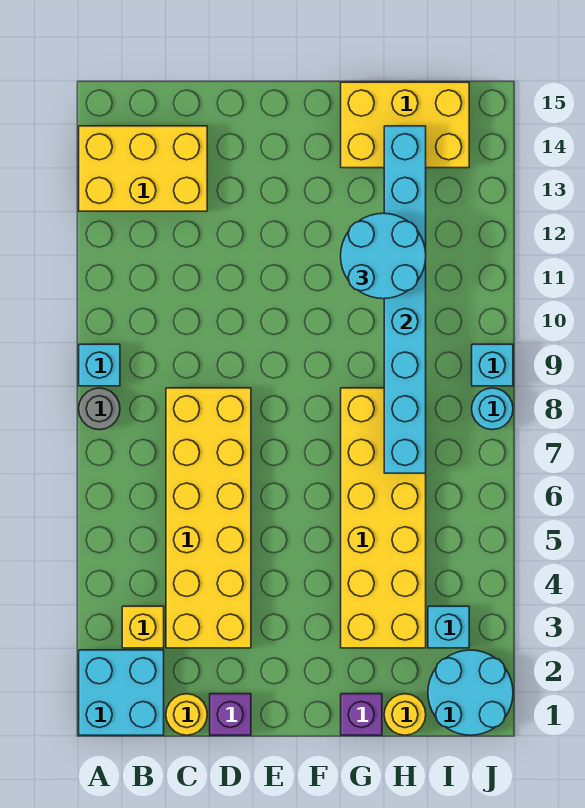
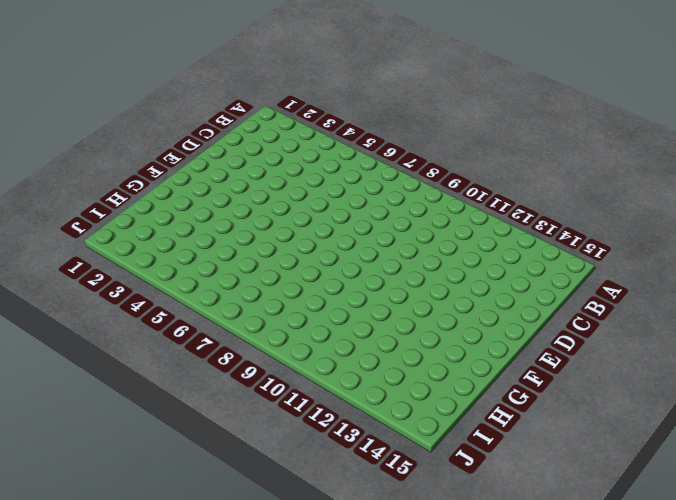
none -> cyan brick A1:B2 level 1
none -> grey round brick A8 level 1
none -> cyan brick A9 level 1

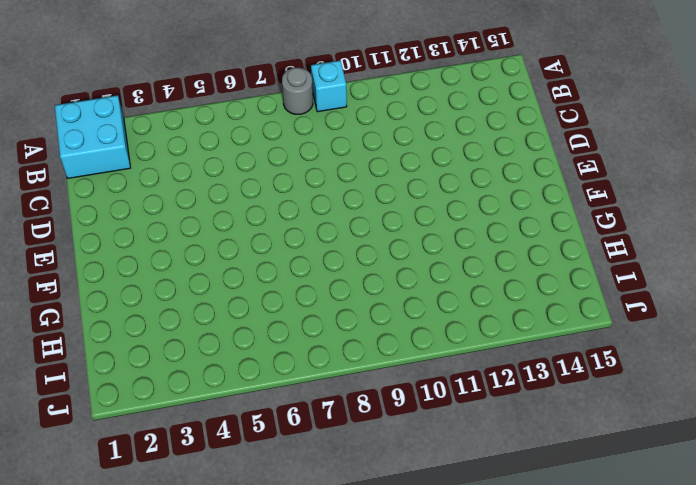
none -> yellow brick A13:C14 level 1
none -> yellow brick B3 level 1
none -> yellow round brick C1 level 1

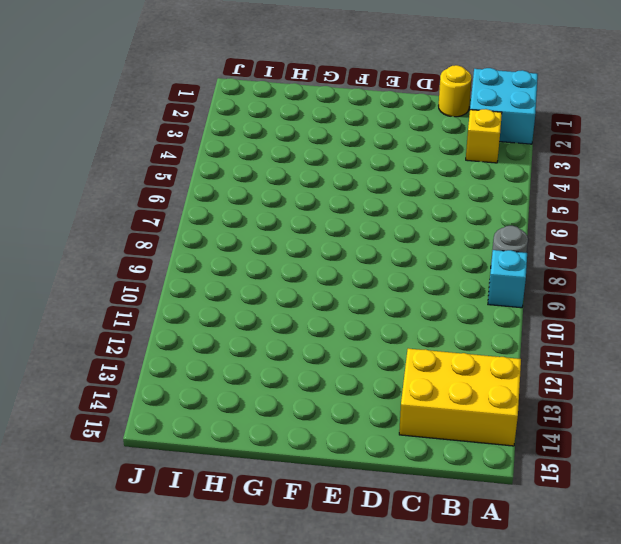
none -> yellow brick C3:D8 level 1
none -> purple brick D1 level 1
none -> purple brick G1 level 1

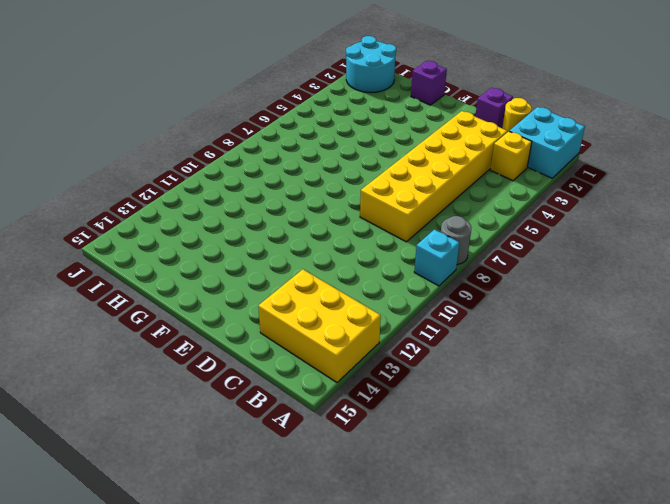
none -> yellow brick G3:H8 level 1
none -> yellow brick G14:I15 level 1
none -> yellow round brick H1 level 1

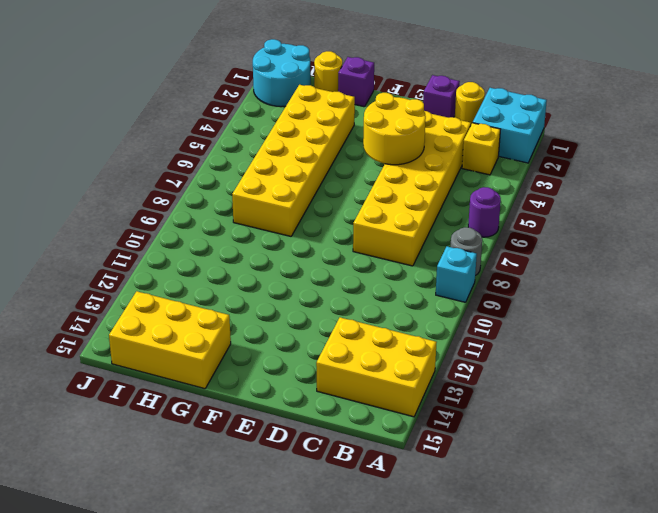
purple round brick A6 level 1 -> none
yellow round brick D4:E5 level 2 -> none
none -> cyan brick I3 level 1
none -> cyan round brick J8 level 1
none -> cyan brick J9 level 1

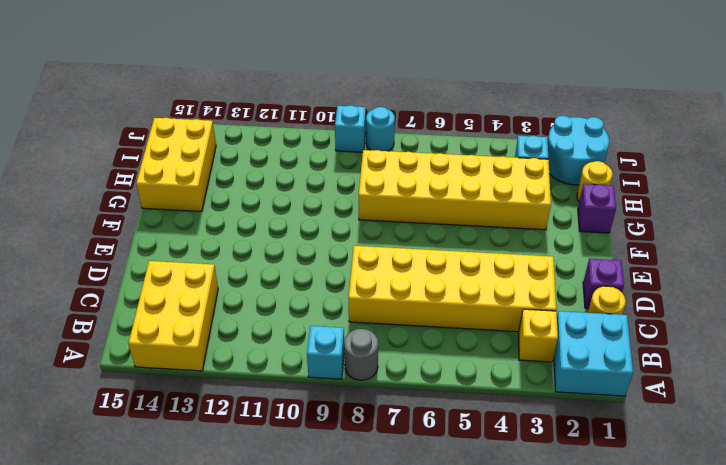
none -> cyan brick H7:H14 level 2
none -> cyan round brick G11:H12 level 3

